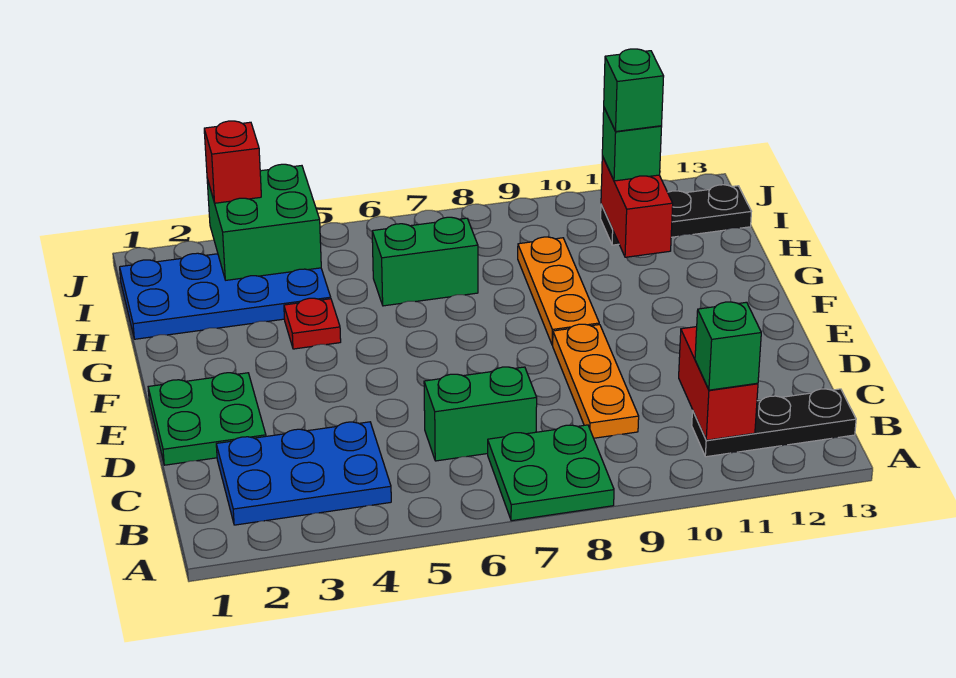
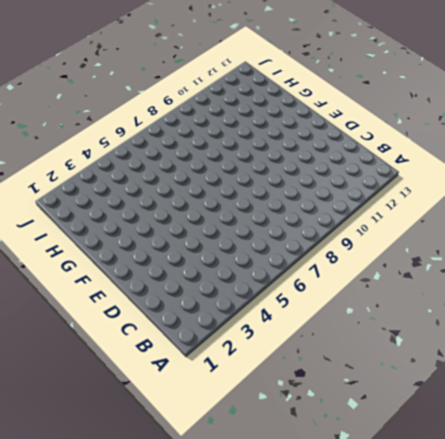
none -> green plate A7:B8 level 1
none -> blue plate B2:C4 level 1
none -> black plate B11:B13 level 1

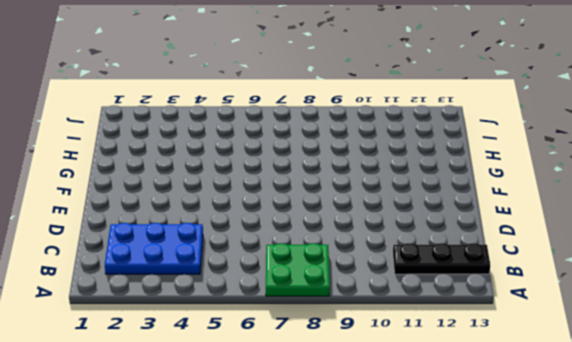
none -> green brick C6:C7 level 1
none -> orange plate C9:E9 level 1
none -> green plate D1:E2 level 1

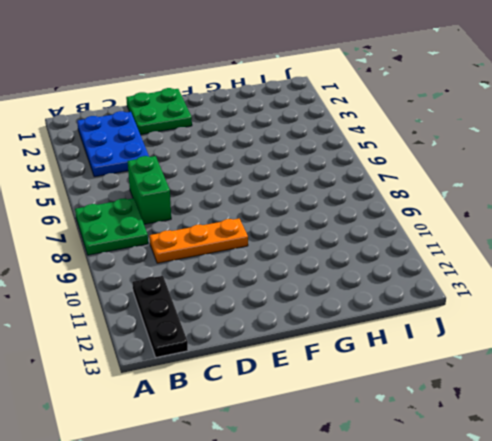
none -> orange plate F9:H9 level 1
none -> red plate G4 level 1
none -> blue plate H1:I4 level 1

